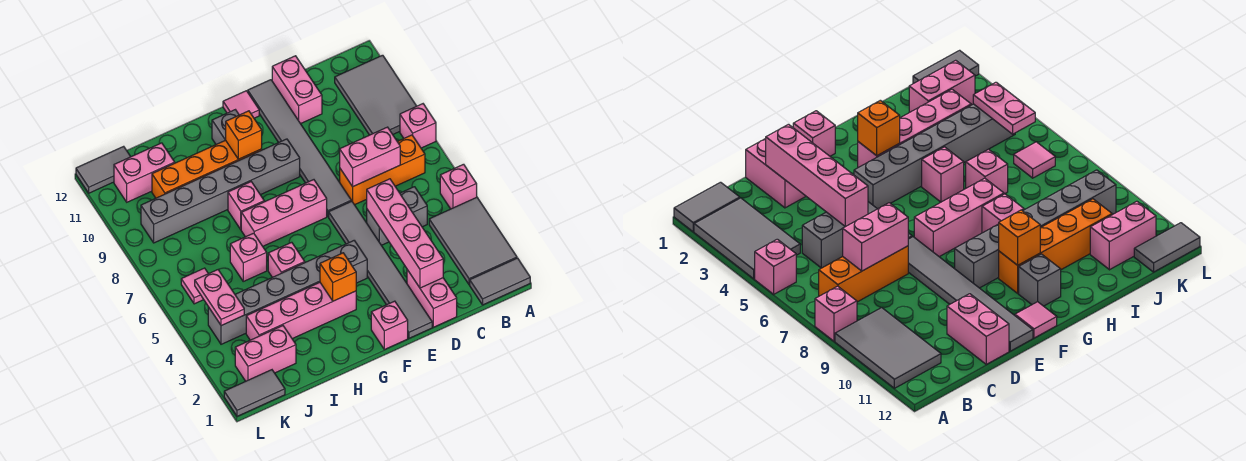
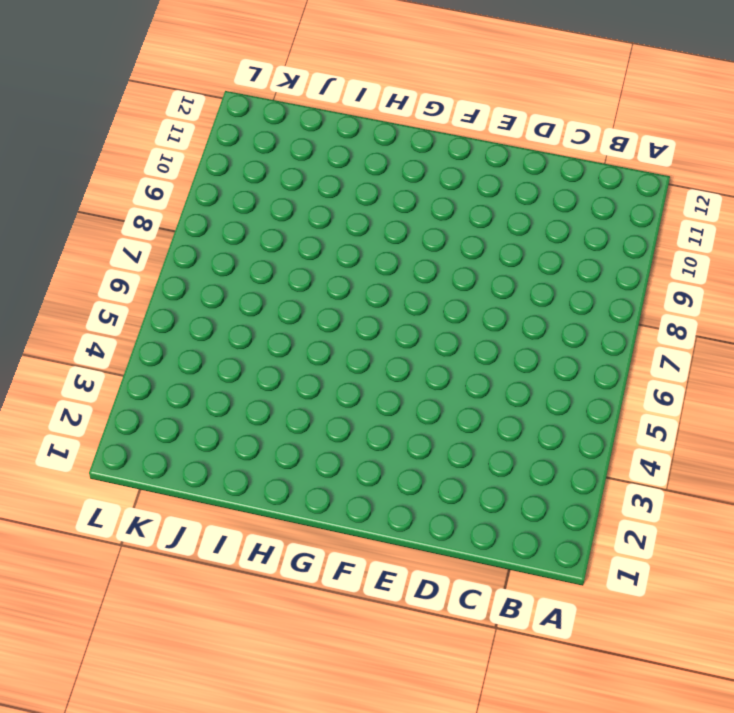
none -> grey tile A1:B1 level 1
none -> grey tile A2:B4 level 1
none -> pink brick A5 level 1
none -> pink brick A8 level 1

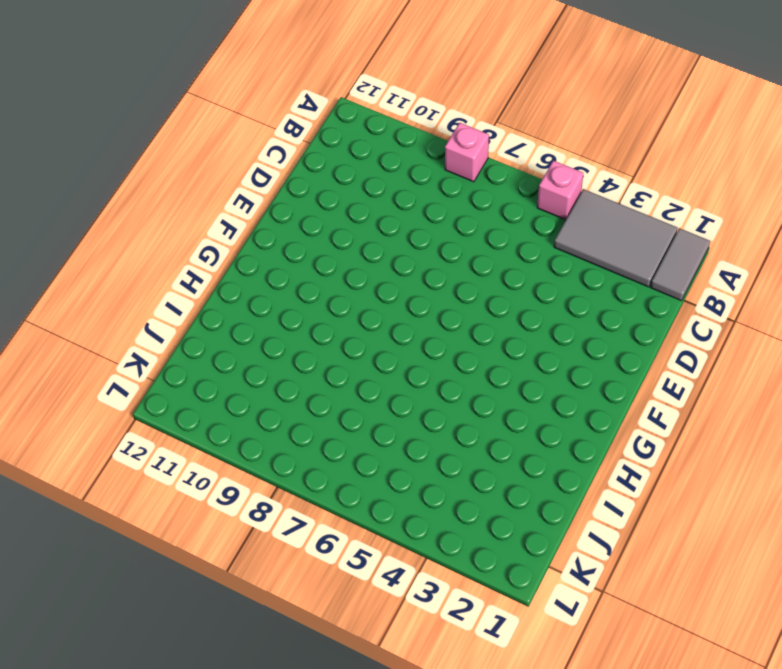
none -> grey tile A9:B11 level 1
none -> orange brick B7:D7 level 1
none -> grey brick C5:D5 level 1
none -> pink brick D1:D2 level 1

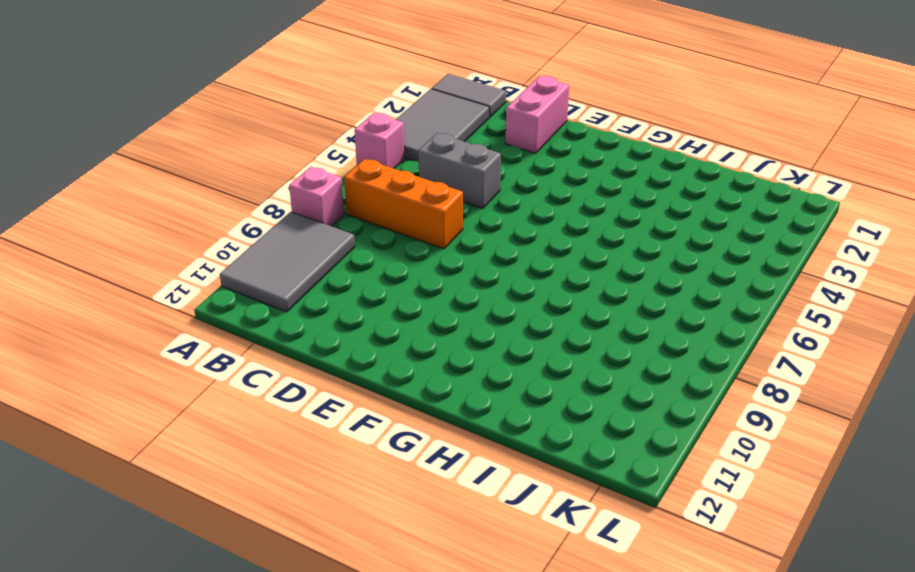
none -> pink brick D11:D12 level 1
none -> grey tile E1:E6 level 1
none -> grey tile E7:E12 level 1
none -> pink brick F1 level 1

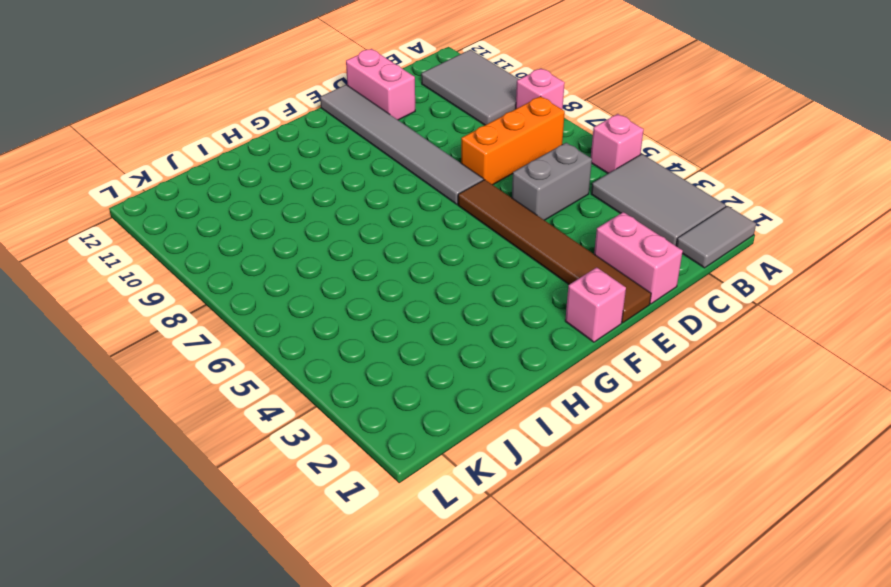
brown tile E1:E6 level 1 -> grey tile E1:E6 level 1
none -> grey brick F4:K4 level 1
none -> pink brick F7:H7 level 1
none -> grey brick F9:K9 level 1
none -> pink tile F12 level 1

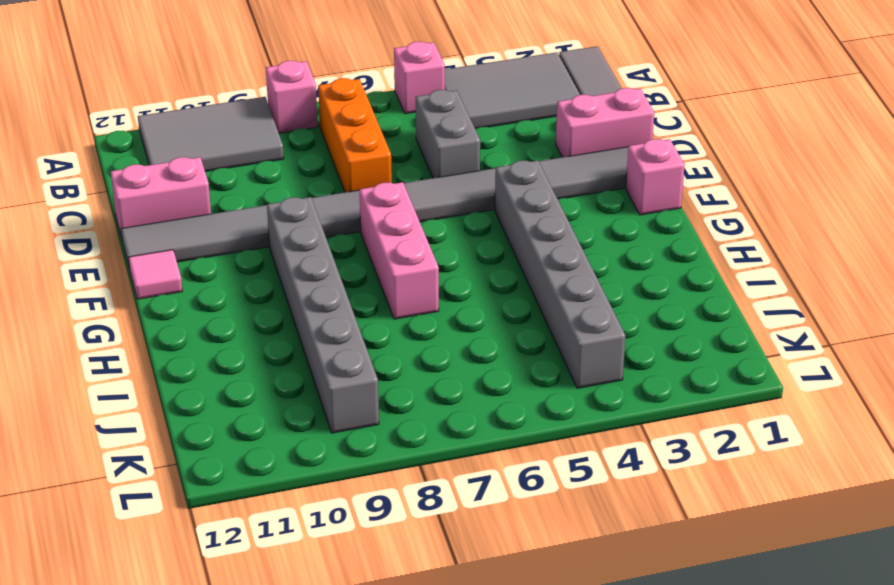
none -> pink brick G3:J3 level 1
none -> orange brick G10:J10 level 1
none -> grey brick G11 level 1
none -> pink brick H5 level 1

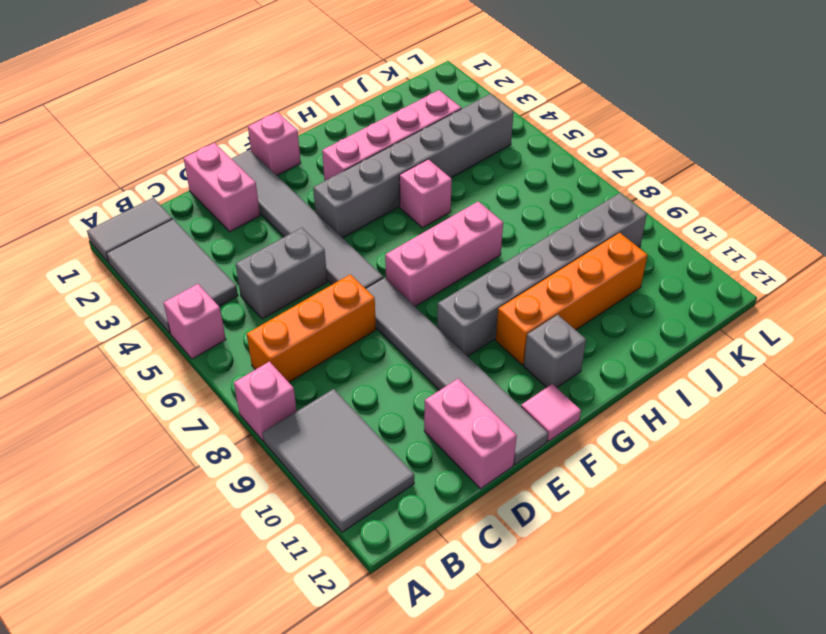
none -> pink brick H8 level 1
none -> pink brick I6 level 1
none -> pink brick J2:K2 level 1
none -> pink brick J11:K11 level 1

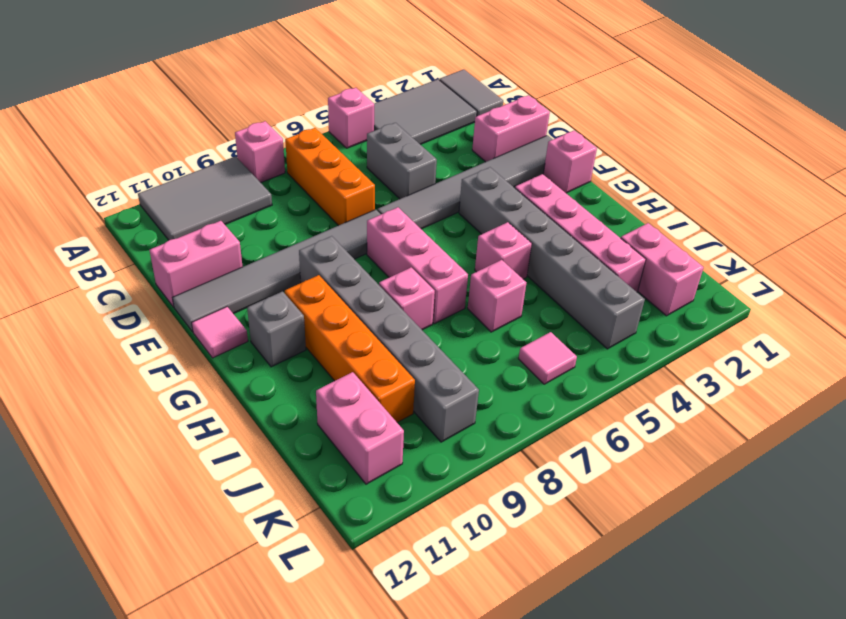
none -> grey tile K1:L1 level 1
none -> grey tile K12:L12 level 1
none -> pink brick C7:D7 level 2
none -> pink brick D2:D5 level 2

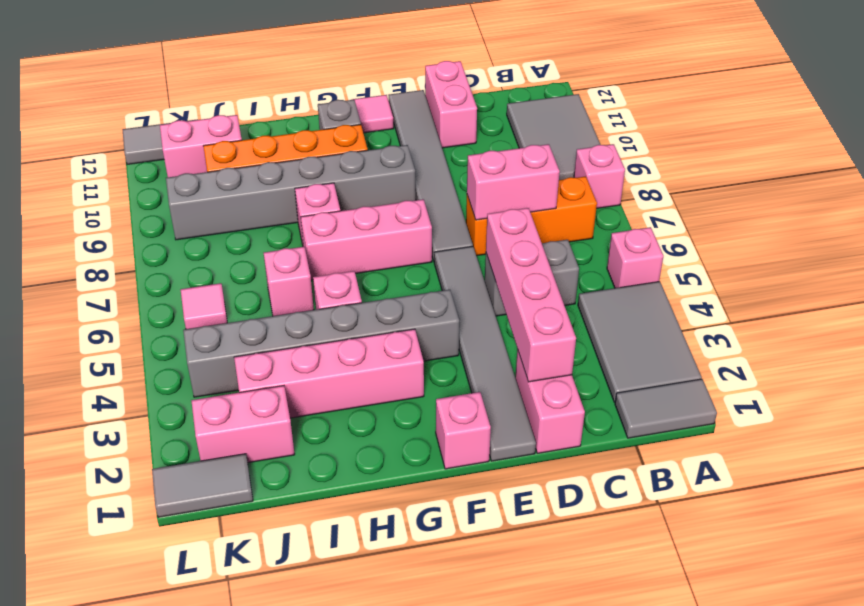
none -> orange brick G3 level 2
none -> orange brick G10 level 2
none -> pink plate K4:K5 level 2

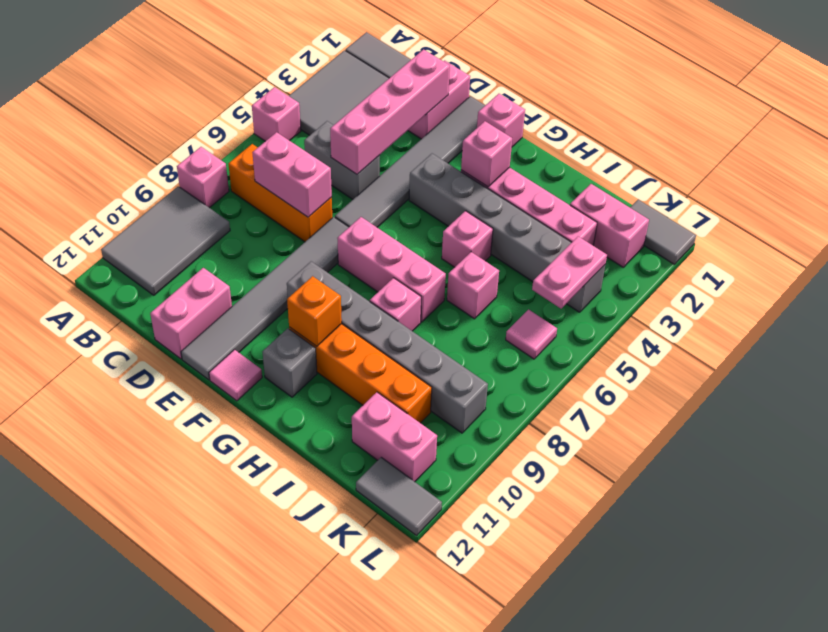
pink brick G3 level 2 -> orange brick G3 level 2

